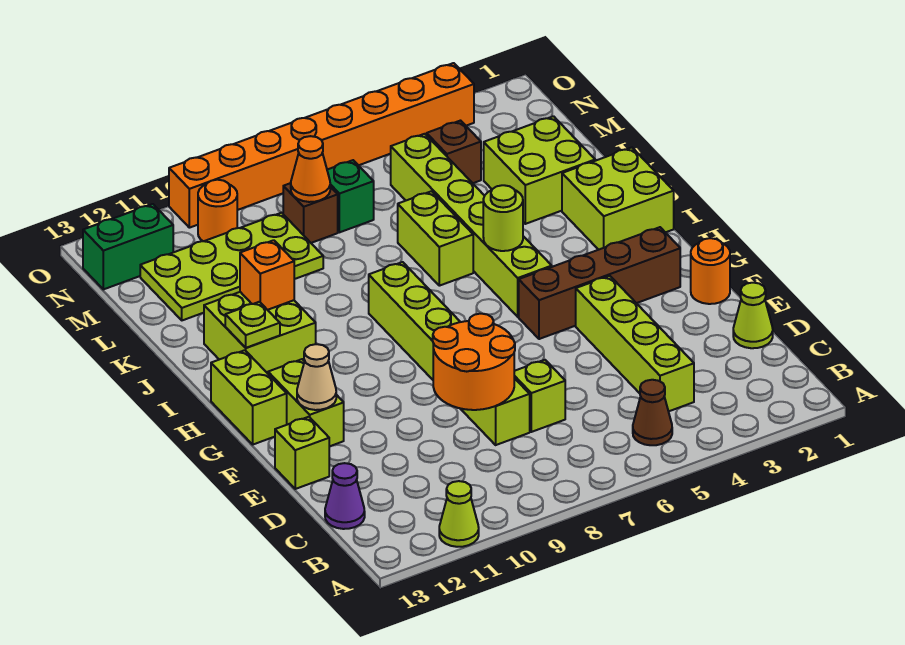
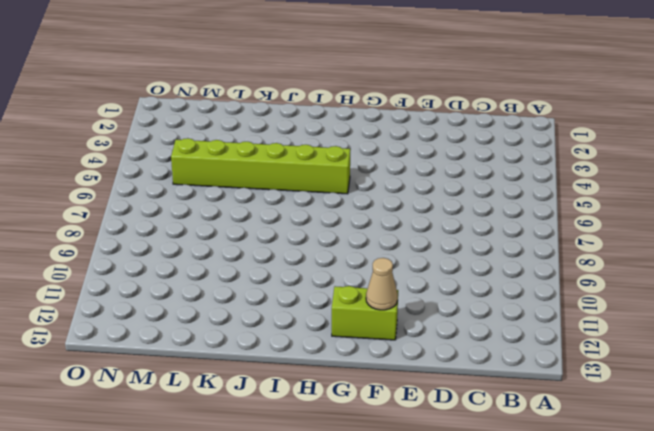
none -> lime cone A11 level 1
none -> brown cone B5 level 1
none -> lime brick C4:F4 level 1
none -> purple cone C13 level 1

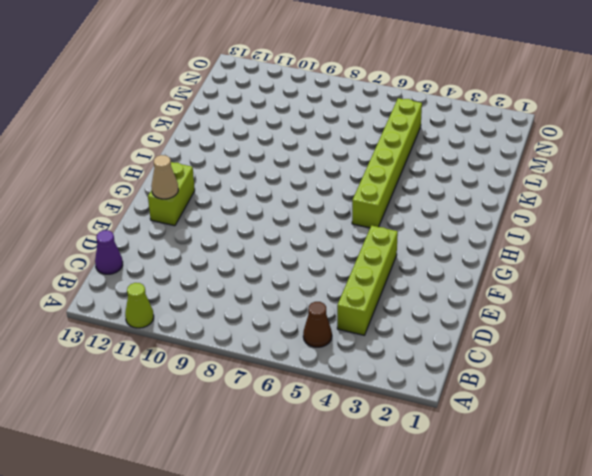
none -> lime cone D1 level 1
none -> lime brick D7 level 1
none -> lime brick D8:I8 level 1
none -> lime brick E13 level 1

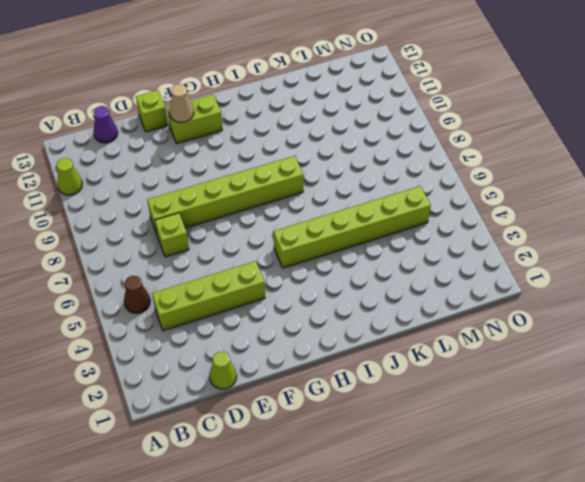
none -> orange round brick F1 level 1
none -> brown brick G2:G5 level 1
none -> lime brick G13:H13 level 1
none -> lime brick I1:J2 level 1

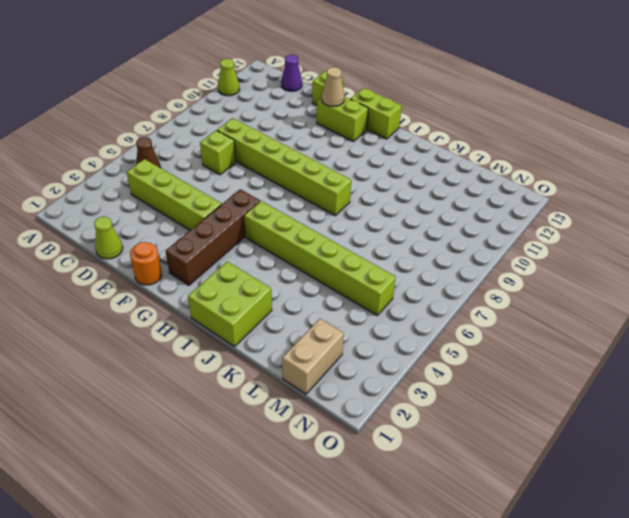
tan brick M1:M2 level 1 -> none
none -> lime brick I11:J12 level 1
none -> lime brick J6:K6 level 1
none -> lime brick K2:L3 level 1
none -> lime plate L9:M12 level 1

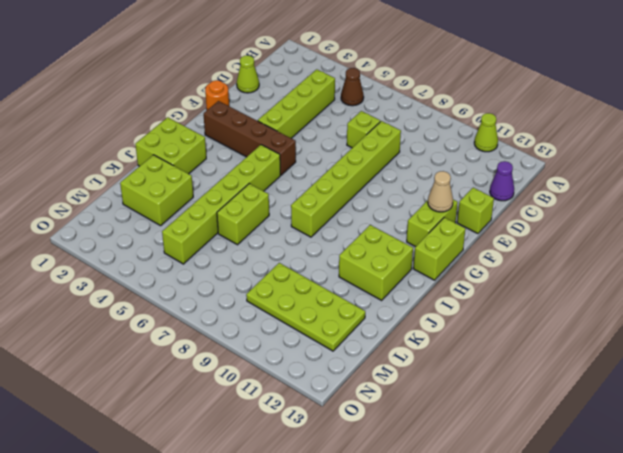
none -> brown brick M4 level 1
none -> green brick M7 level 1
none -> brown brick M8 level 1
none -> orange round brick N10 level 1

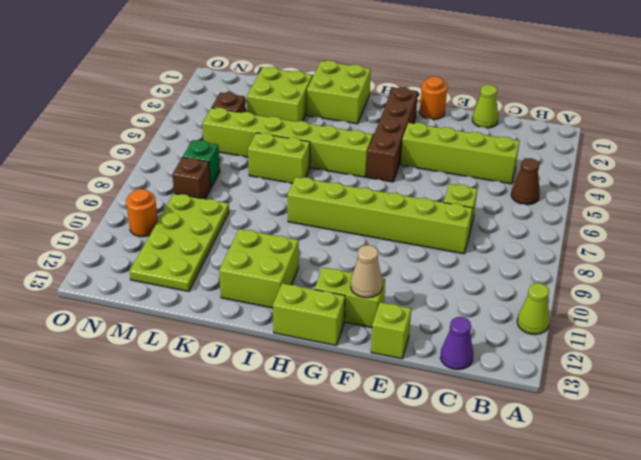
none -> green brick N12:N13 level 1
none -> orange brick O3:O10 level 1
none -> orange round brick D8:E9 level 2
none -> lime round brick I5 level 2

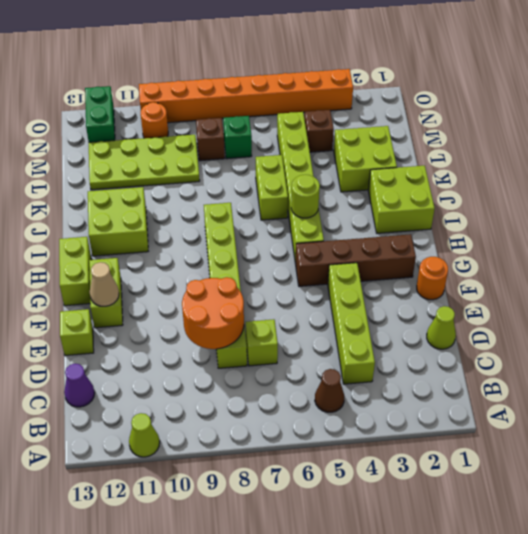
green brick N12:O12 level 1 -> green brick N12:N13 level 1
none -> lime plate I12 level 2
none -> orange brick J11 level 2
none -> orange cone M8 level 2

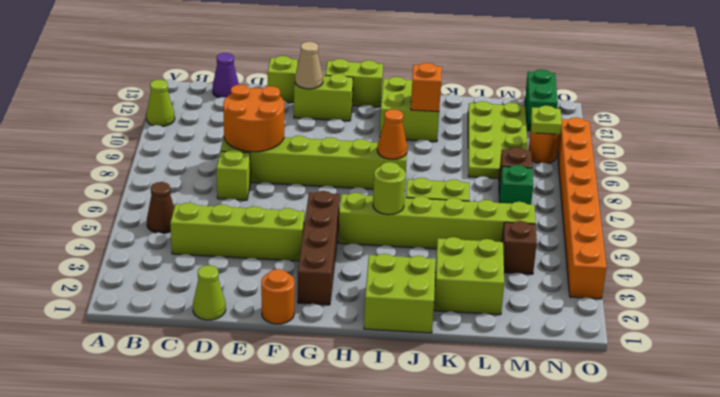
orange cone I8 level 2 -> orange cone M8 level 2
lime plate N10 level 2 -> lime plate I12 level 2

